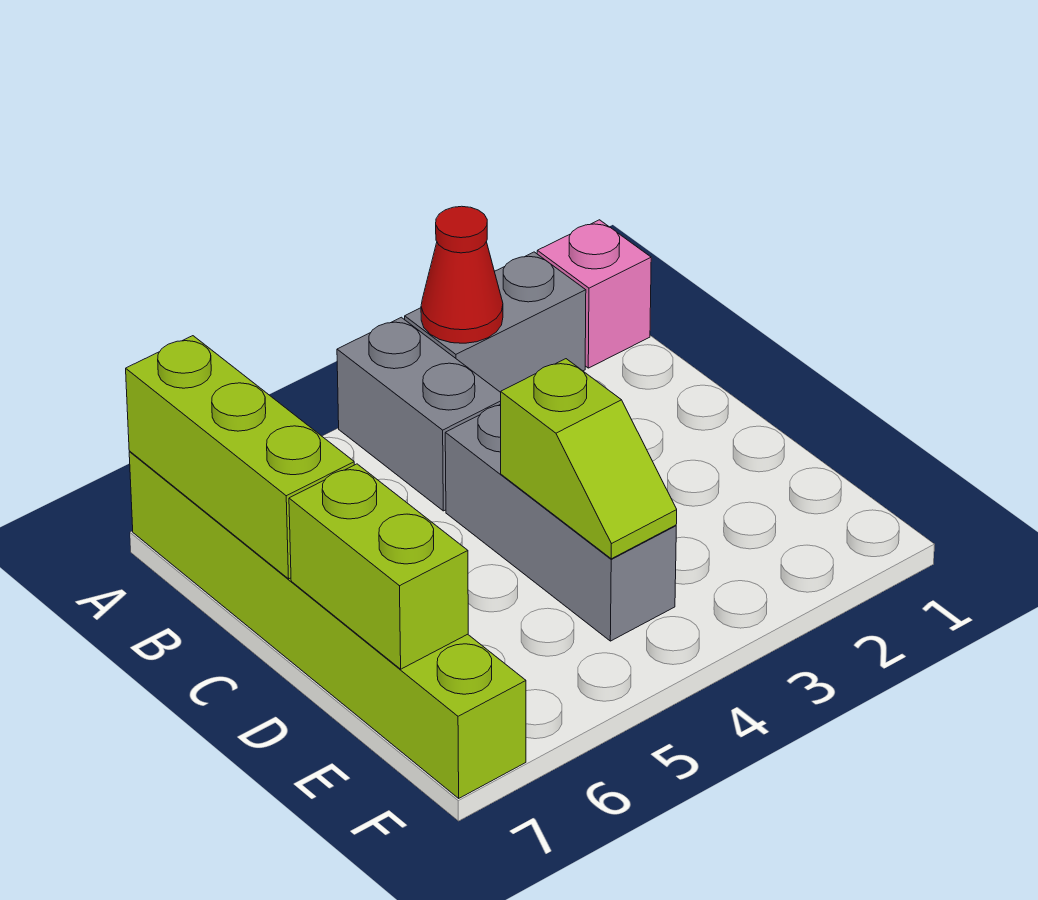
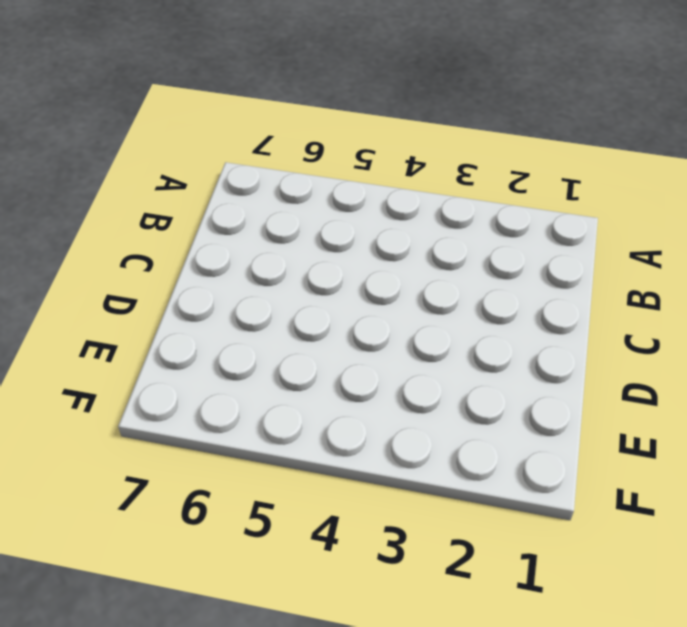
none -> pink brick A1 level 1
none -> grey brick A2:A3 level 1

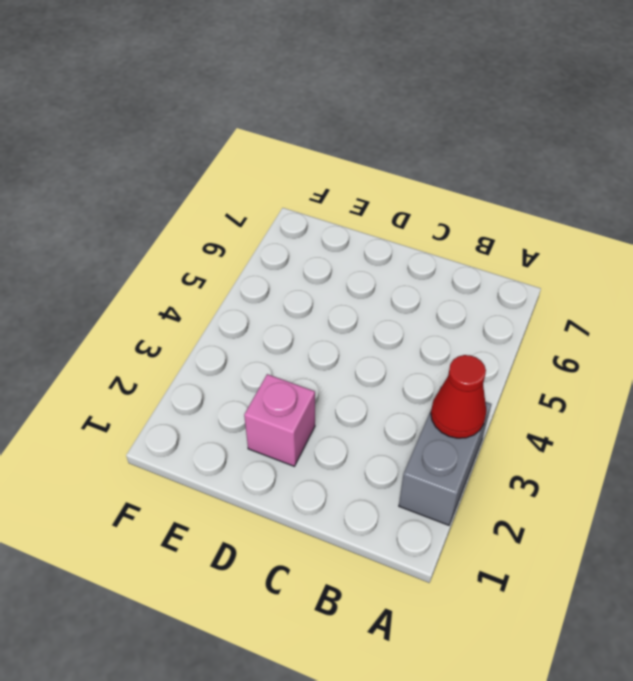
pink brick D2 level 1 -> pink brick A1 level 1
none -> grey brick A4:B4 level 1
none -> lime brick A7:F7 level 1

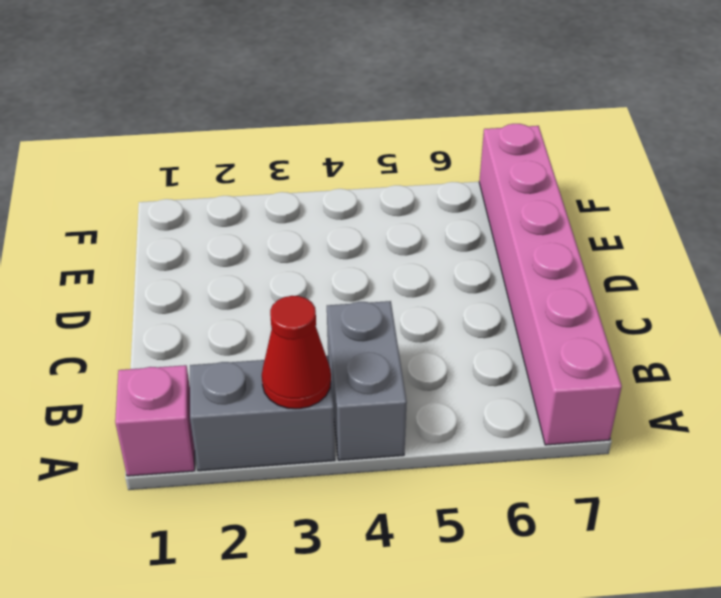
pink brick A7:F7 level 1 -> lime brick A7:F7 level 1
none -> grey brick C4:E4 level 1
none -> lime brick A7:C7 level 2

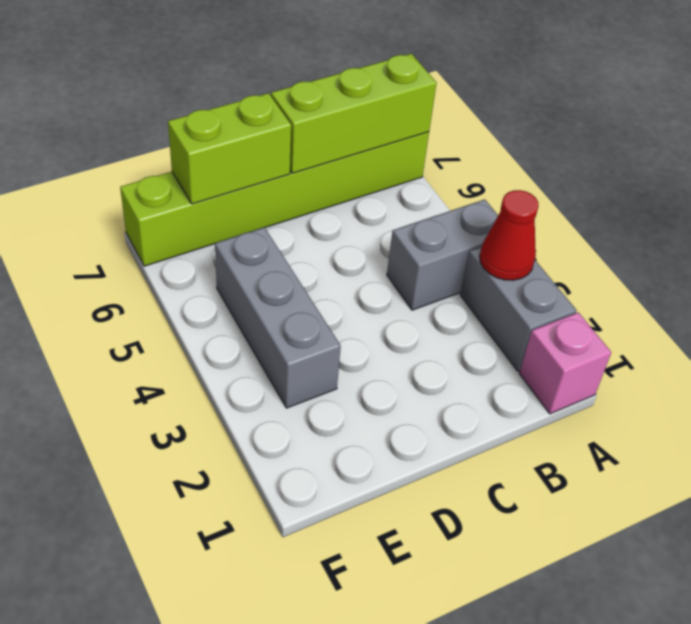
grey brick E3:E5 level 1 -> grey brick C4:E4 level 1
none -> lime slope D4:E4 level 2 top D

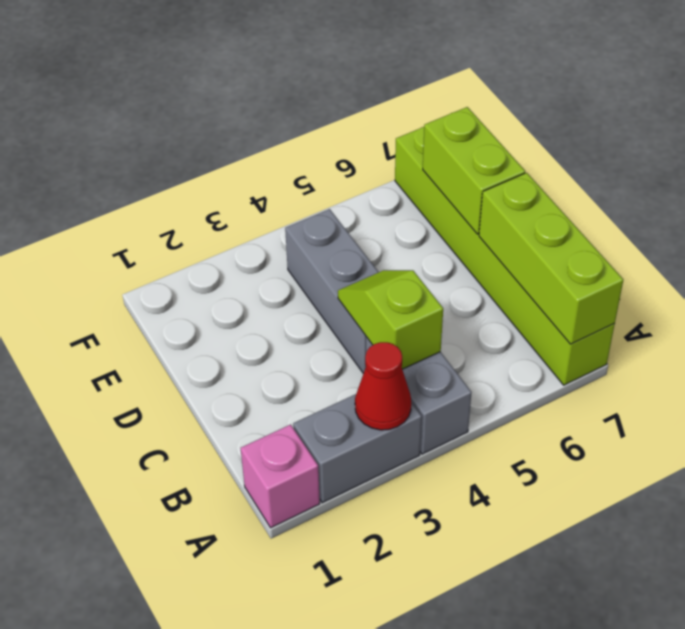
lime slope B4:C4 level 2 top B -> lime slope D4:E4 level 2 top D

